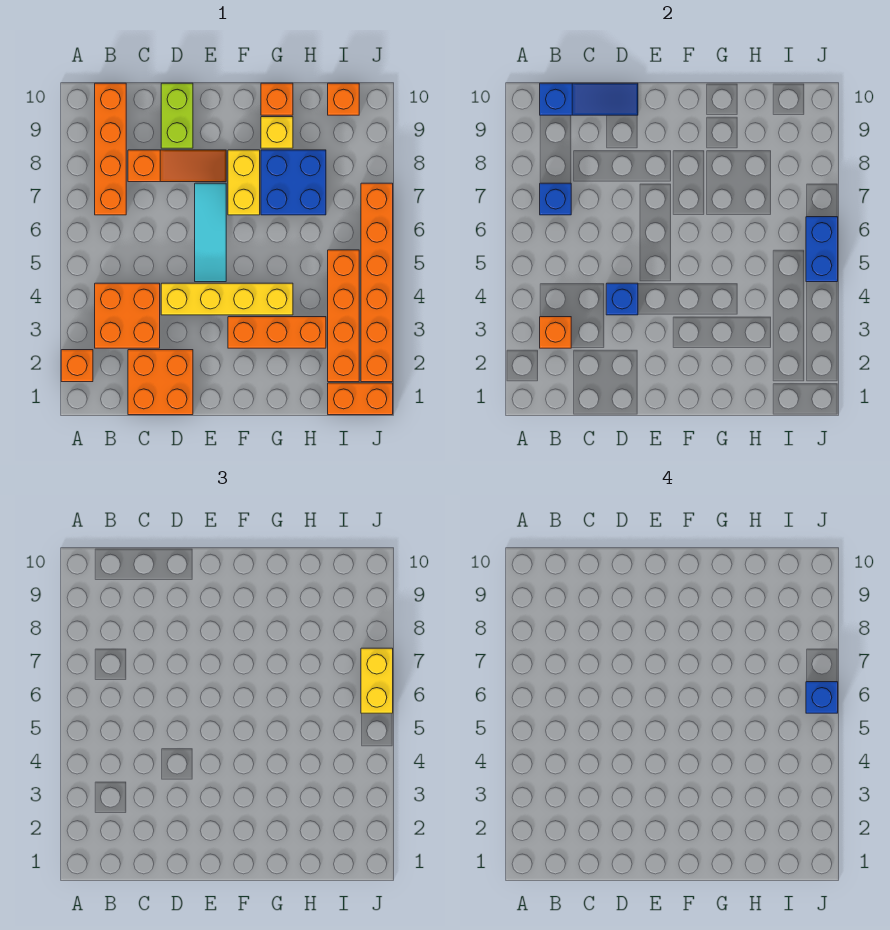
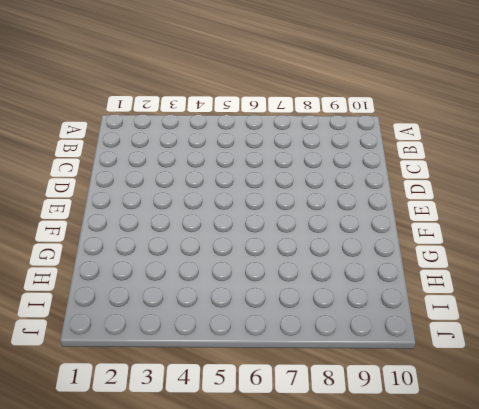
none -> orange brick A2 level 1
none -> orange brick B3:C4 level 1
none -> orange brick B7:B10 level 1

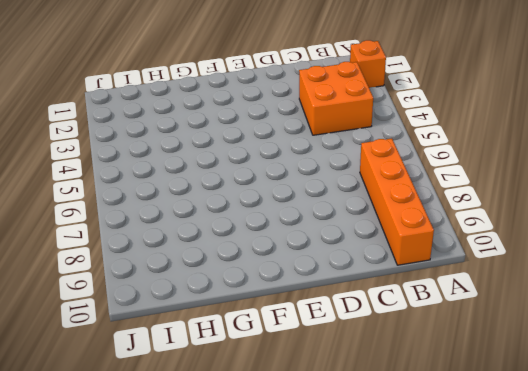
none -> orange brick C1:D2 level 1
none -> orange slope C8:E8 level 1 top C
none -> yellow brick D4:G4 level 1

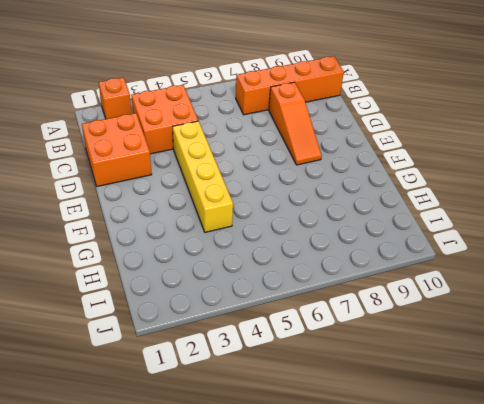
none -> lime brick D9:D10 level 1
none -> cyan tile E5:E7 level 1
none -> orange brick F3:H3 level 1

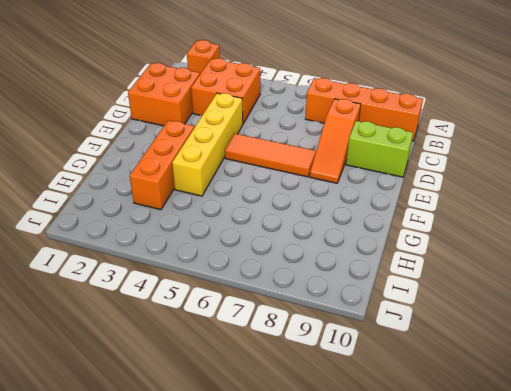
orange tile E5:E7 level 1 -> cyan tile E5:E7 level 1
none -> yellow brick F7:F8 level 1
none -> blue brick G7:H8 level 1
none -> yellow brick G9 level 1

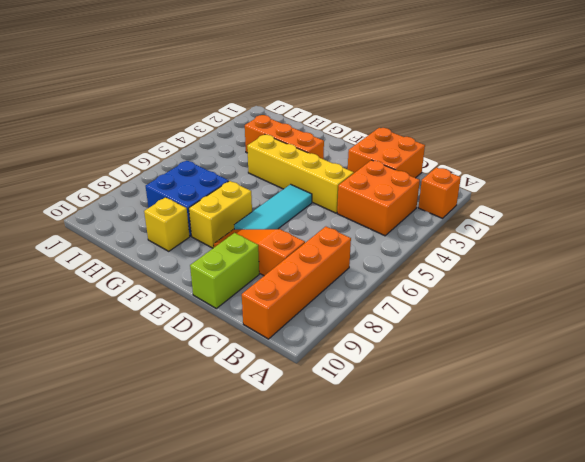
none -> orange brick G10 level 1
none -> orange brick I1:J1 level 1
none -> orange brick I2:I5 level 1

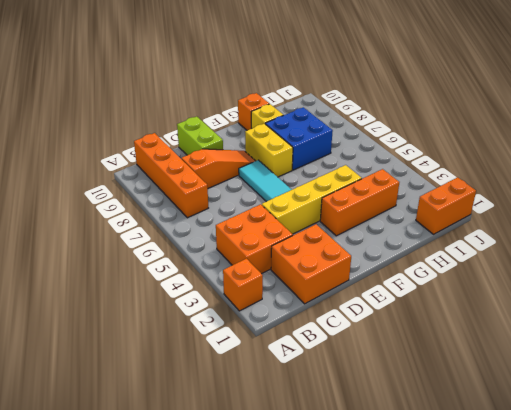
none -> orange brick I2:I5 level 1
none -> orange brick I10 level 1
none -> orange brick J2:J7 level 1

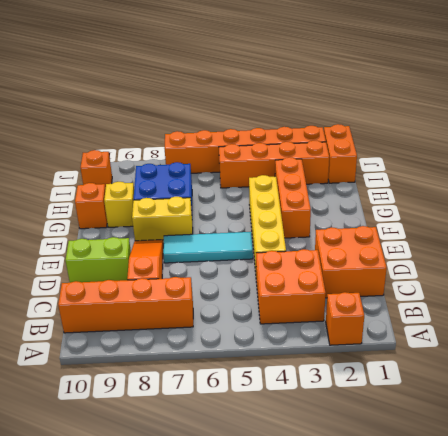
none -> orange brick B3 level 2
none -> blue brick B7 level 2
none -> blue slope B10:D10 level 2 top B

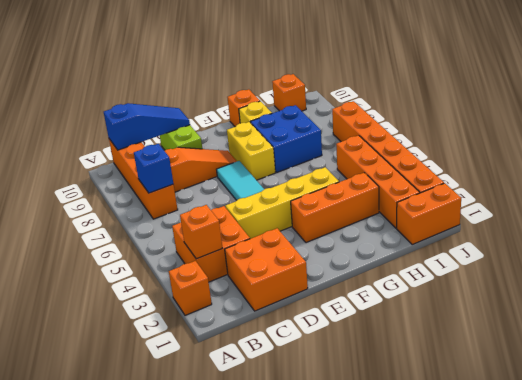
none -> blue brick D4 level 2
none -> blue brick J5:J6 level 2
none -> yellow brick J6:J7 level 3

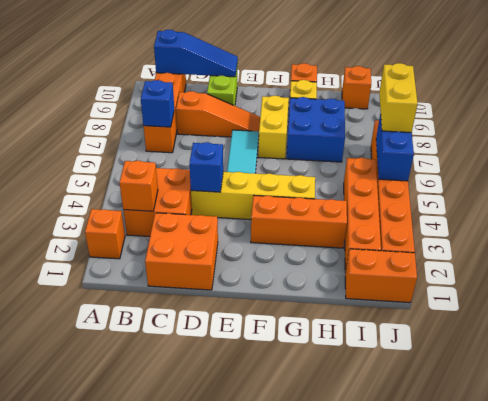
none -> blue brick J6 level 4

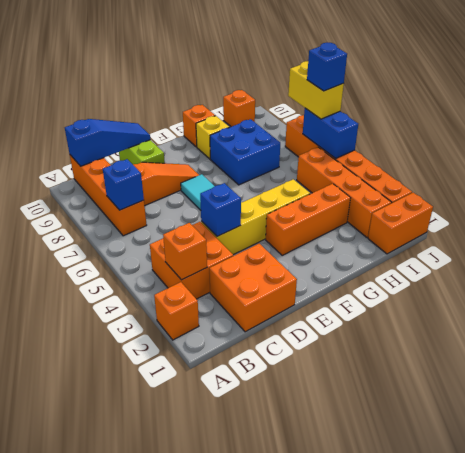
none -> yellow brick F7:F8 level 1

